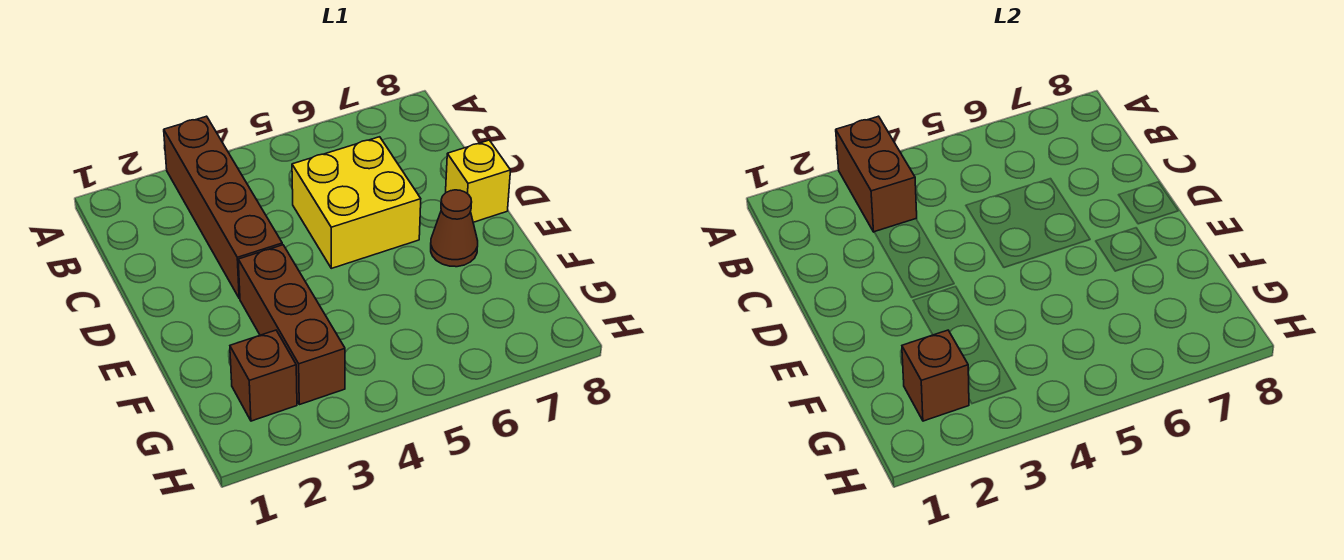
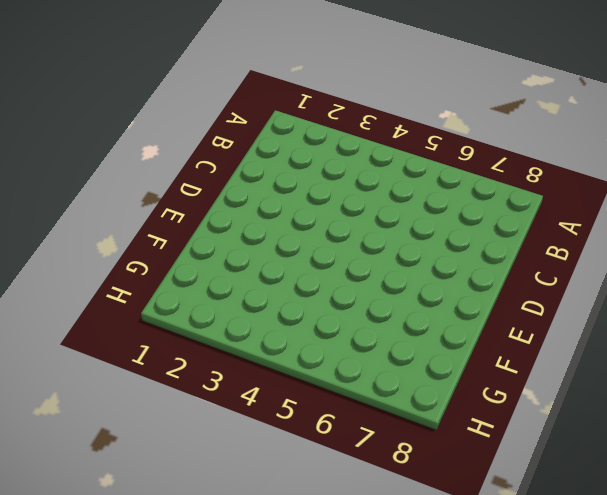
none -> brown brick A3:D3 level 1
none -> yellow brick C5:D6 level 1

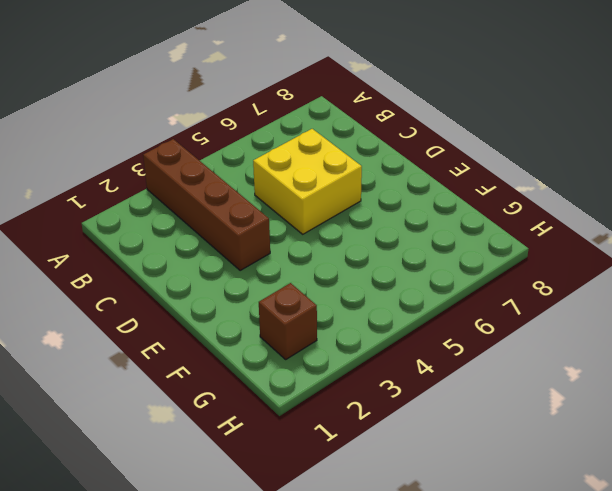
none -> yellow brick D8 level 1
none -> brown brick E3:G3 level 1

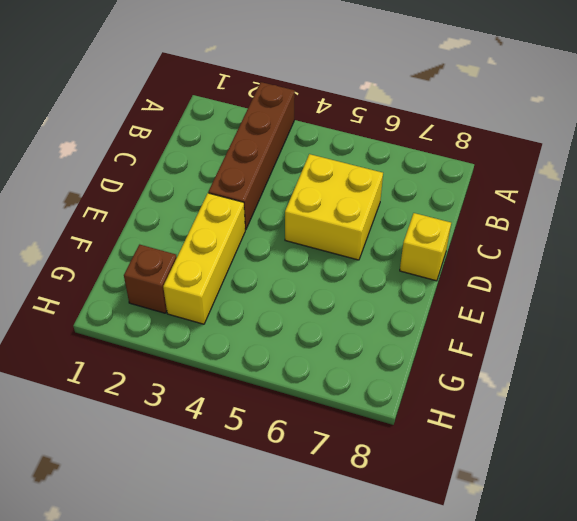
yellow brick E3:G3 level 1 -> brown brick E3:G3 level 1
none -> brown cone E7 level 1
none -> brown brick A3:B3 level 2

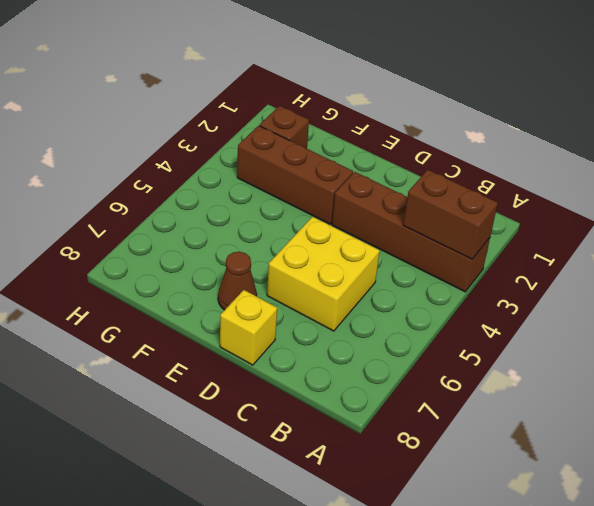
none -> brown brick G2 level 2

